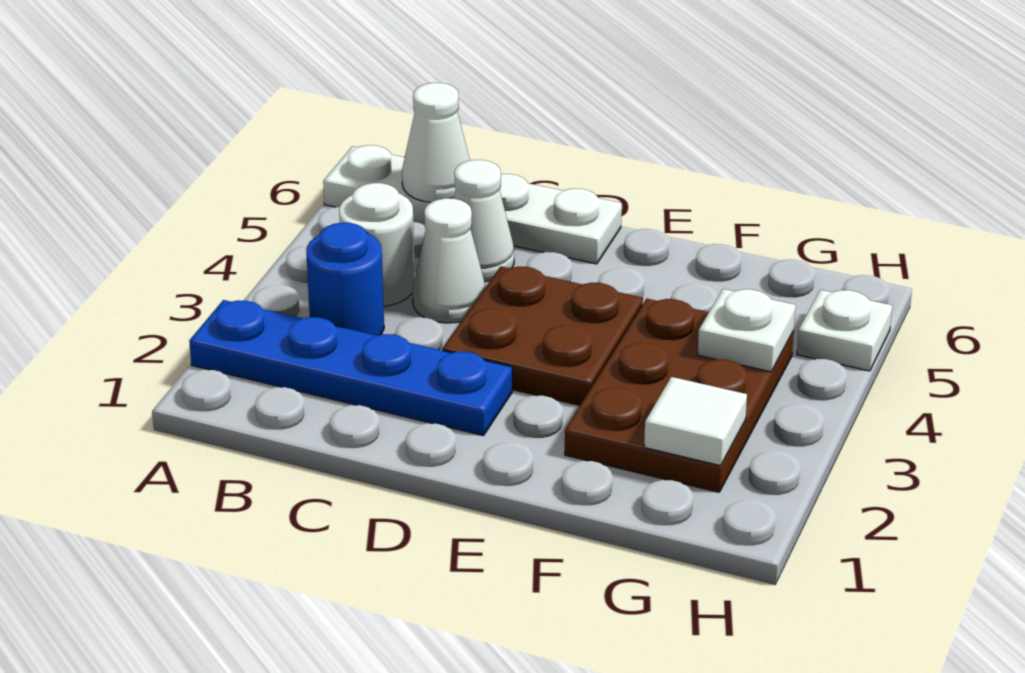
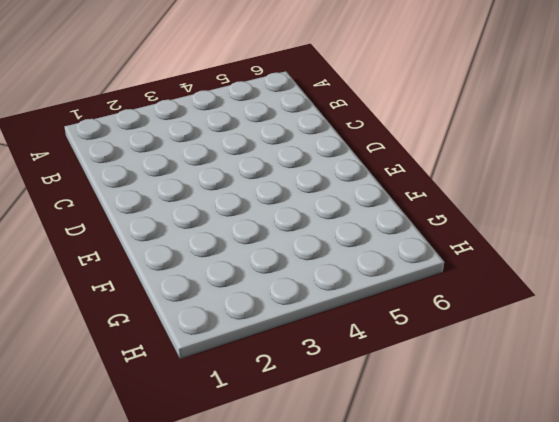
none -> blue plate A2:D2 level 1
none -> white plate A6:D6 level 1
none -> blue round brick B3 level 1

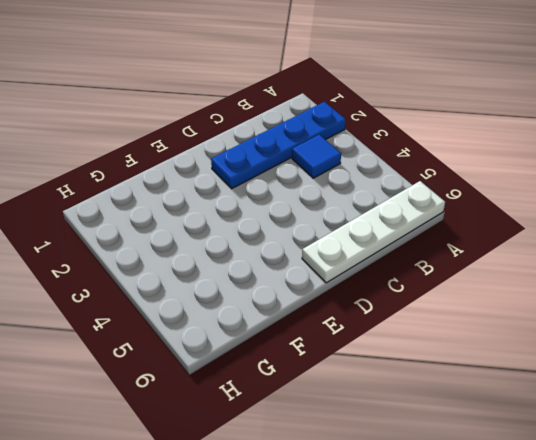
blue tile B3 level 1 -> blue round brick B3 level 1
none -> white round brick B4 level 1
none -> white cone C4 level 1
none -> white cone C5 level 1

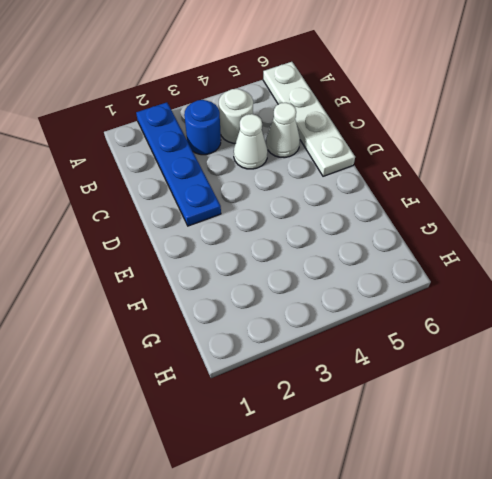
none -> brown plate D3:E4 level 1
none -> brown plate F2:G4 level 1
none -> white plate H5 level 1

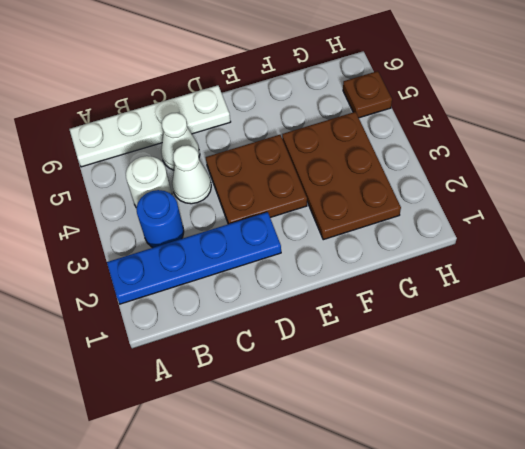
brown plate H5 level 1 -> white plate H5 level 1
none -> white cone B6 level 2
none -> white tile G2 level 2
none -> white plate G4 level 2

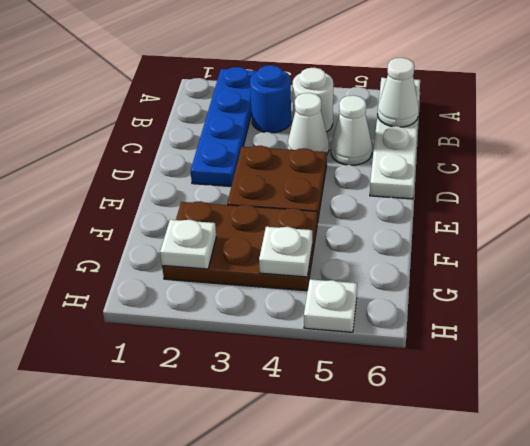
white plate G2 level 2 -> white tile G2 level 2

